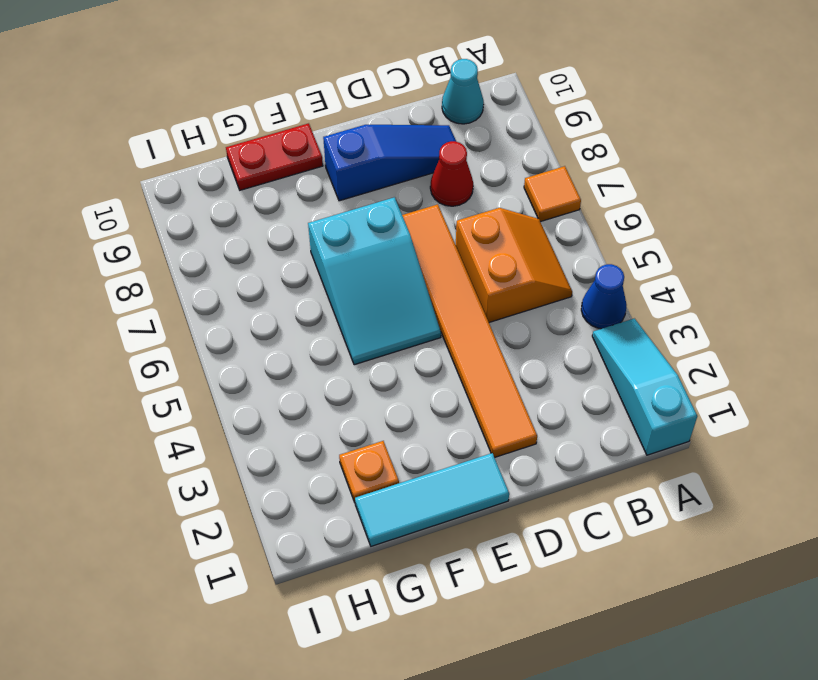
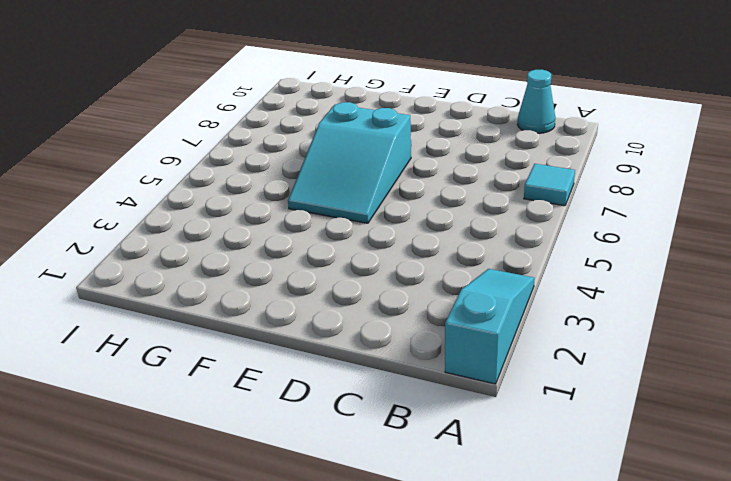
cyan tile A7 level 1 -> orange tile A7 level 1
none -> blue cone A4 level 1
none -> orange slope B5:C6 level 1 top C
none -> red cone C8 level 1

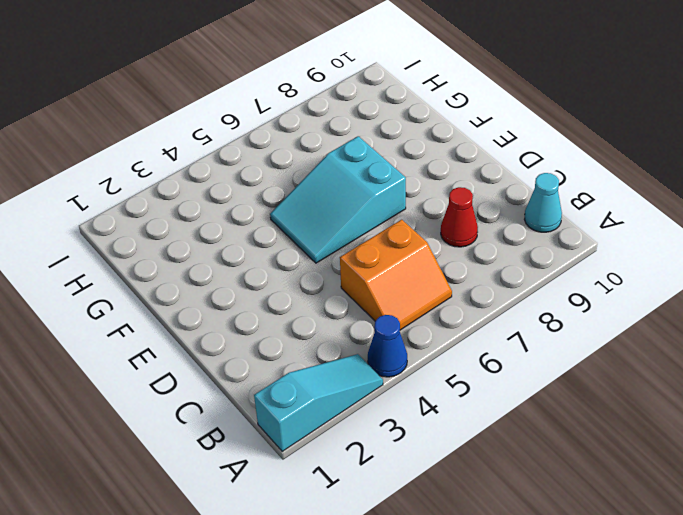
none -> orange tile A7 level 1
none -> blue slope C9:E9 level 1 top E
none -> orange tile D2:D7 level 1

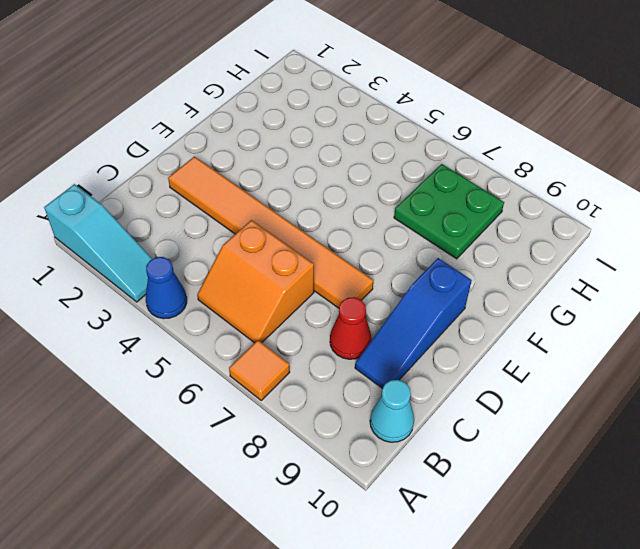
green plate G7:H8 level 1 -> none
none -> cyan tile E1:G1 level 1
none -> cyan slope E5:F7 level 1 top 7
none -> red plate F10:G10 level 1

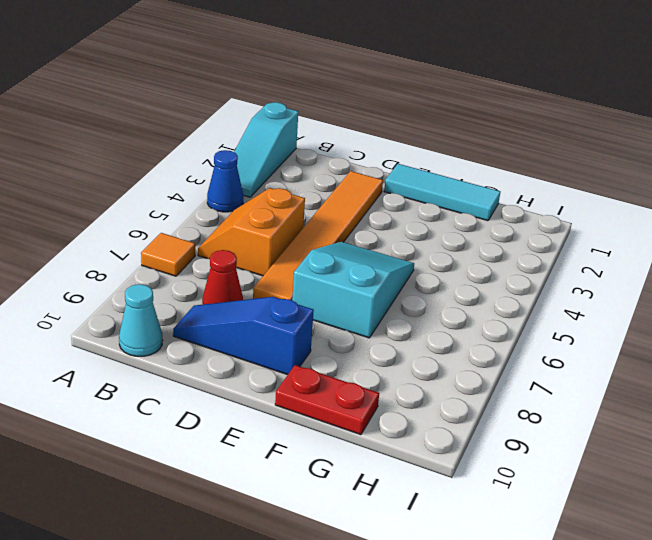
none -> orange plate G2 level 1

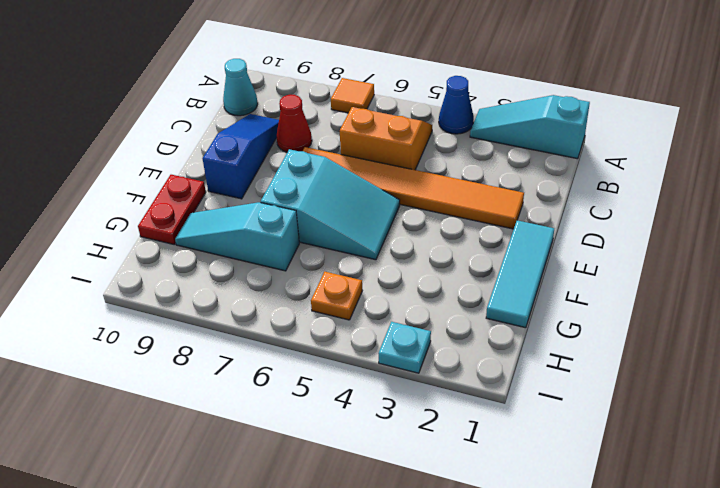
cyan slope G7:G9 level 1 top 7 -> none
orange plate H5 level 1 -> orange plate G2 level 1
cyan plate I3 level 1 -> none

